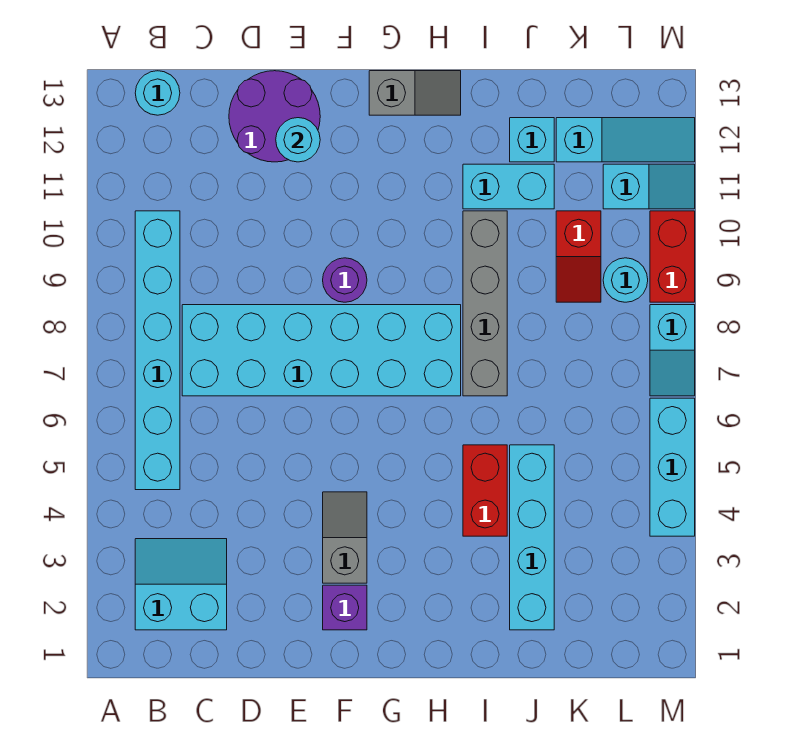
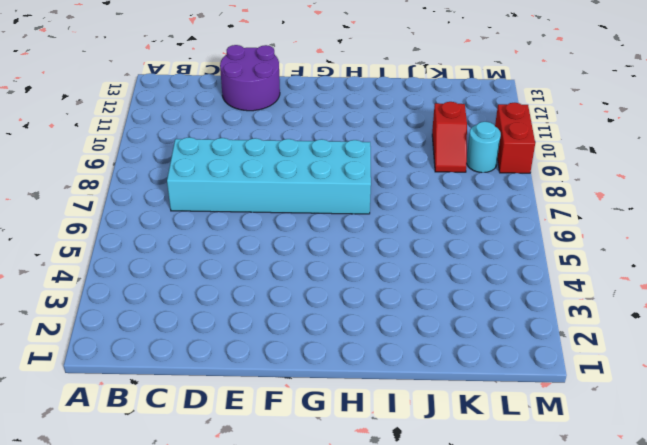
none -> cyan slope B2:C3 level 1 top 2
none -> cyan brick B5:B10 level 1
none -> cyan round brick B13 level 1

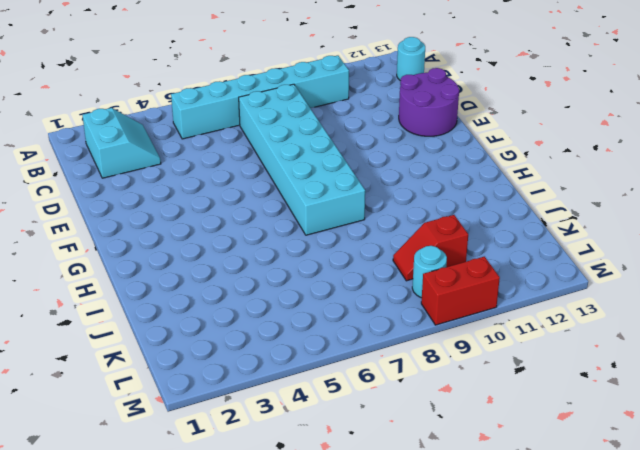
none -> purple brick F2 level 1
none -> grey slope F3:F4 level 1 top 3
none -> purple round brick F9 level 1

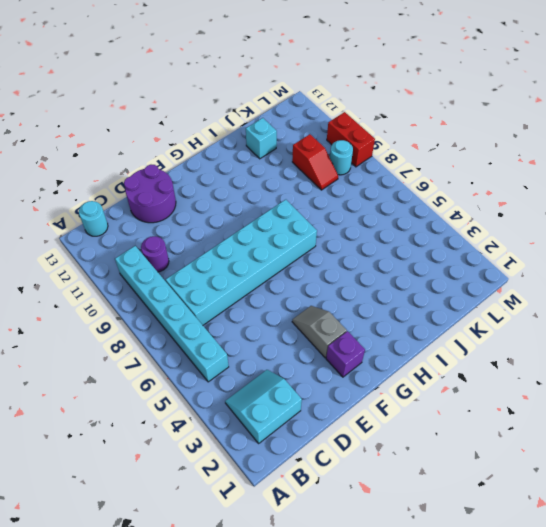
purple round brick C10 level 1 -> purple round brick F9 level 1
none -> grey slope G13:H13 level 1 top G
none -> red brick I4:I5 level 1
none -> grey brick I7:I10 level 1

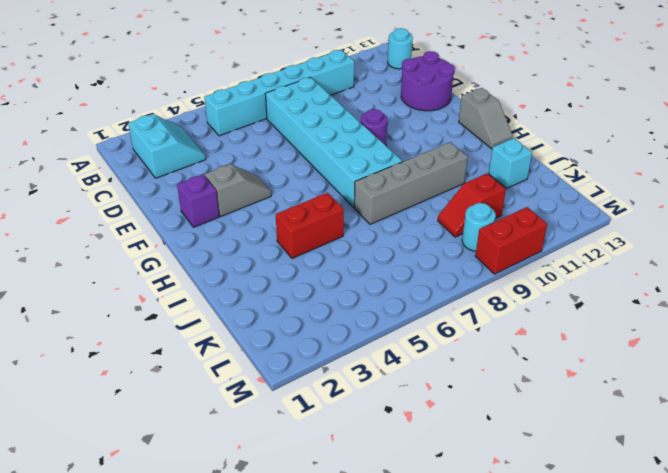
none -> cyan brick I11:J11 level 1
none -> cyan brick J2:J5 level 1
none -> cyan slope K12:M12 level 1 top K

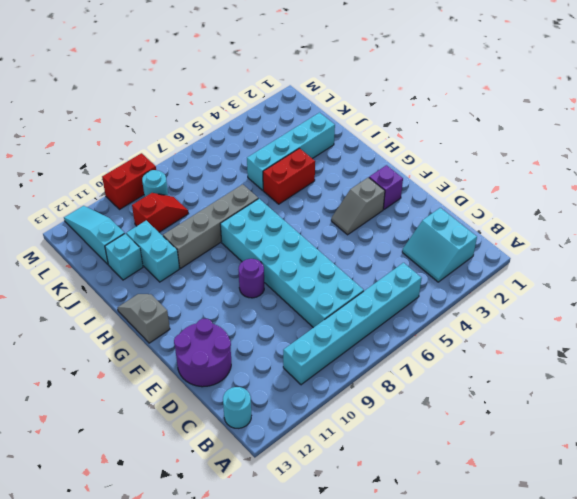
none -> cyan slope L11:M11 level 1 top L
none -> cyan brick M4:M6 level 1
none -> cyan slope M7:M8 level 1 top 8

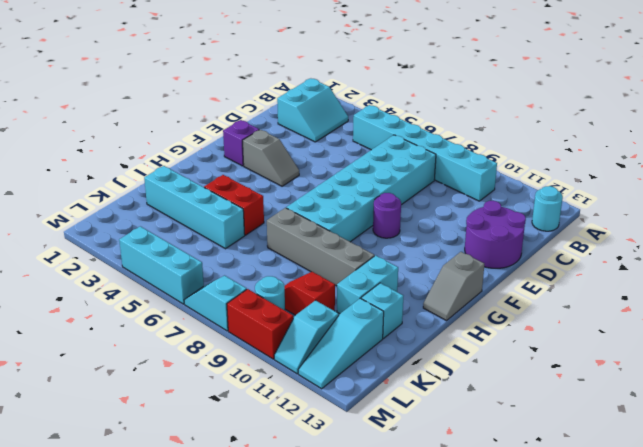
none -> cyan round brick E12 level 2

